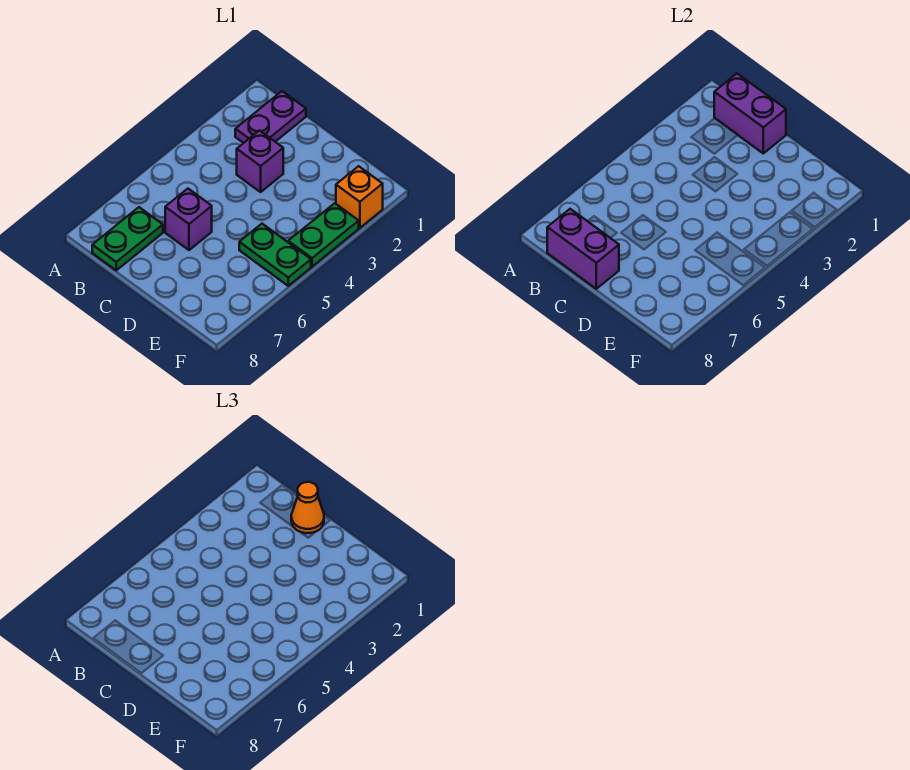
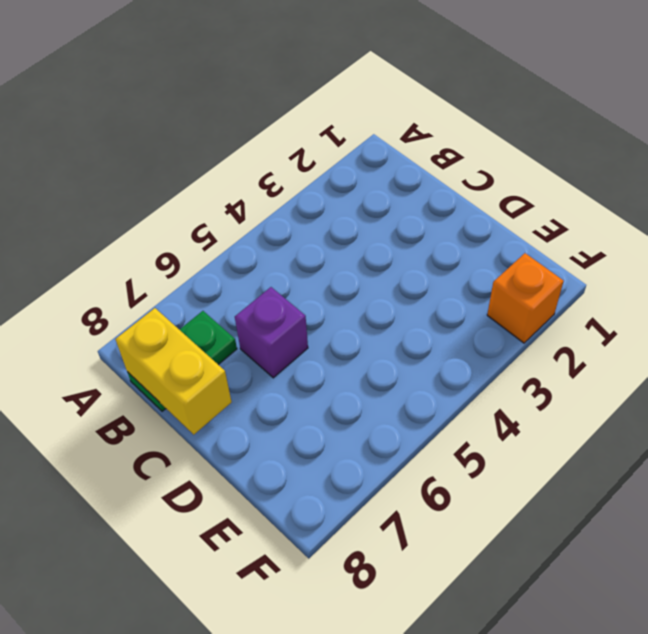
yellow brick B8:C8 level 2 -> purple brick B8:C8 level 2
none -> purple plate B1:B2 level 1
none -> purple brick C3 level 1

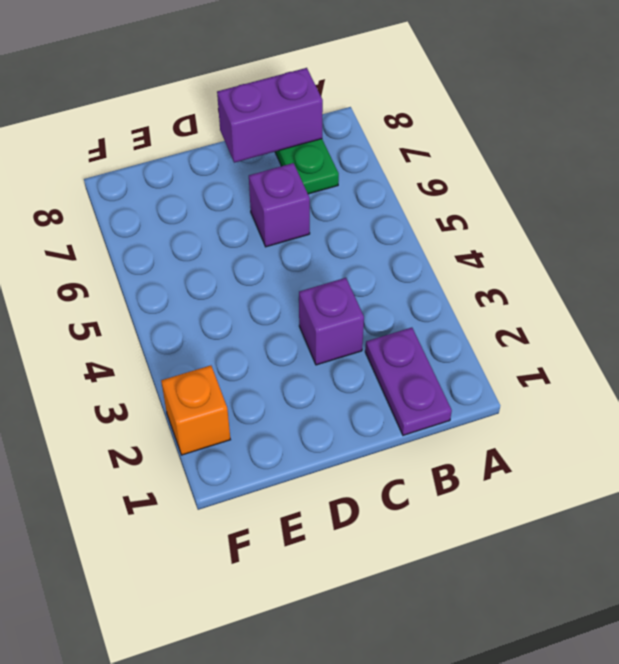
none -> green plate E5:F5 level 1
none -> green plate F3:F4 level 1

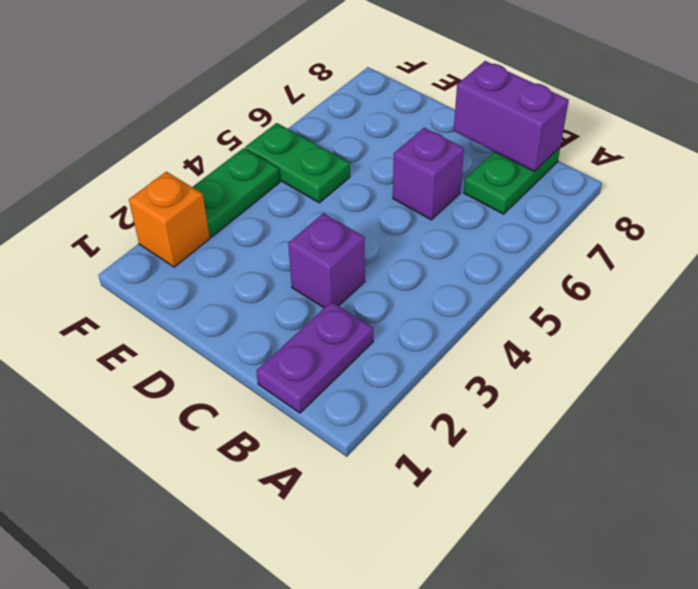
none -> purple brick B1:C1 level 2
none -> orange cone C1 level 3

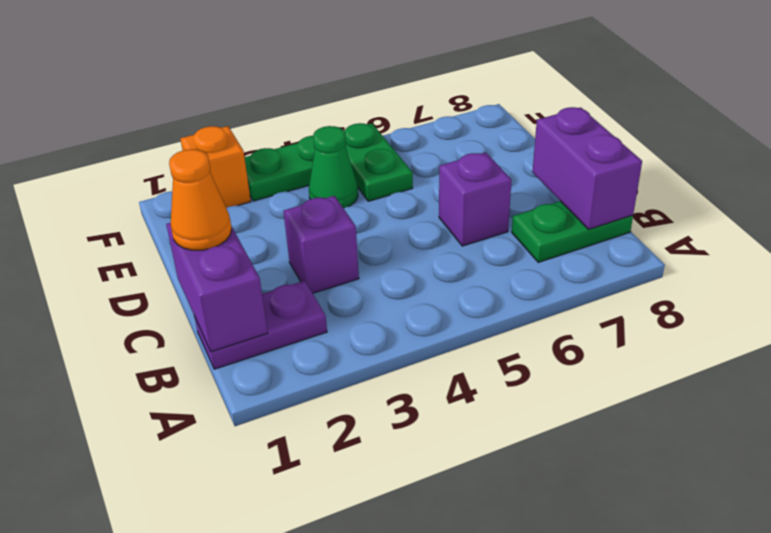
green cone E4 level 1 -> none

